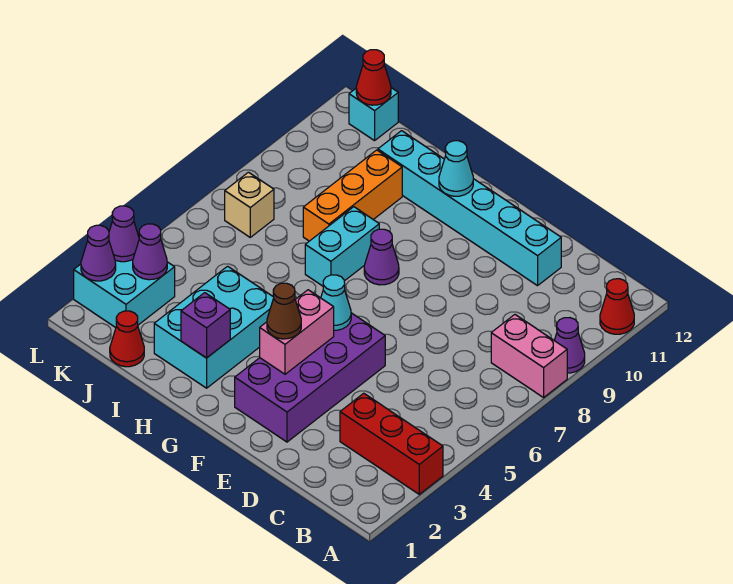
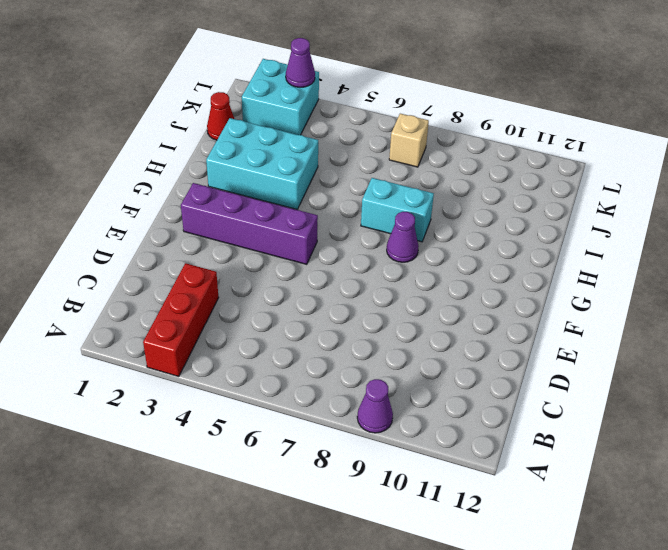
purple brick F2:F5 level 1 -> purple brick E2:F5 level 1
none -> pink brick A8:B8 level 1
none -> red cone A11 level 1
none -> cyan brick D11:I11 level 1

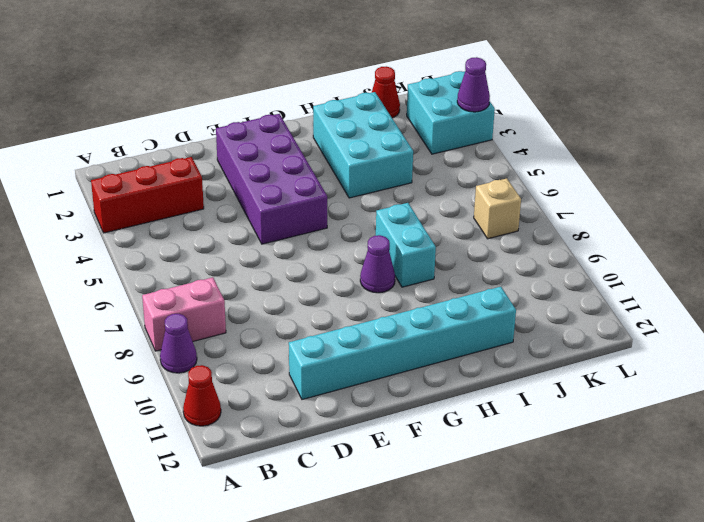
none -> orange brick I8:I10 level 1
none -> cyan brick K12 level 1
none -> pink brick F3:F4 level 2

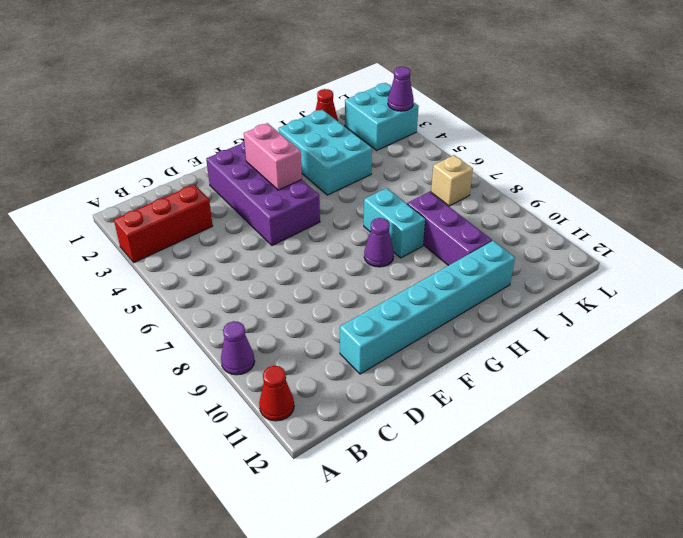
purple brick I8:I10 level 1 -> orange brick I8:I10 level 1
none -> pink brick A8:B8 level 1
none -> cyan brick K12 level 1
none -> cyan cone F5 level 2

